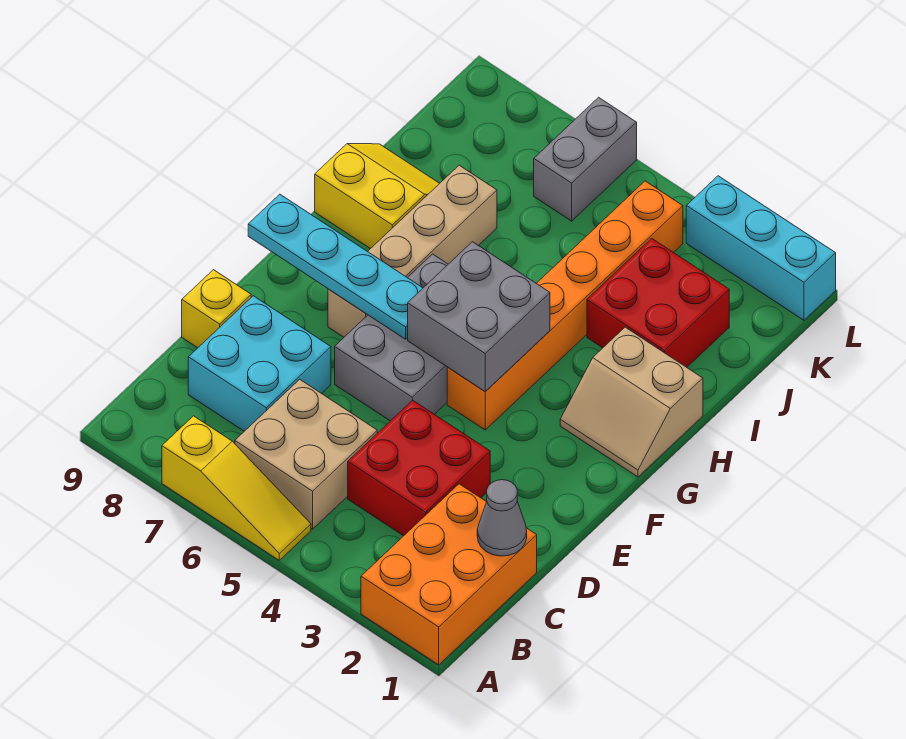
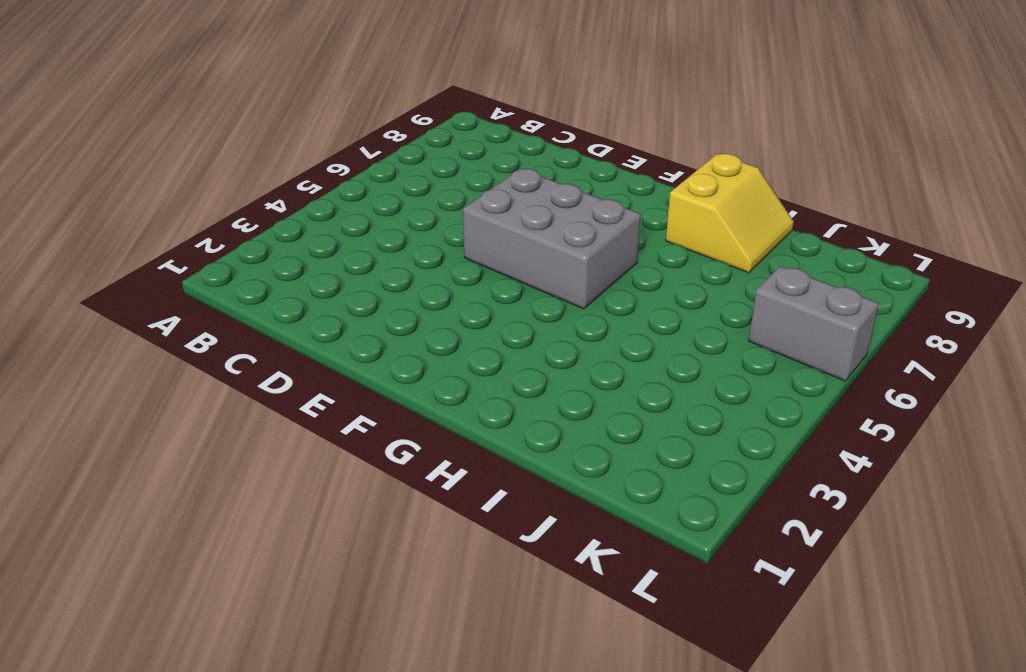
none -> orange brick A1:C2 level 1
none -> yellow slope A5:A7 level 1 top 7
none -> tan brick B5:C6 level 1

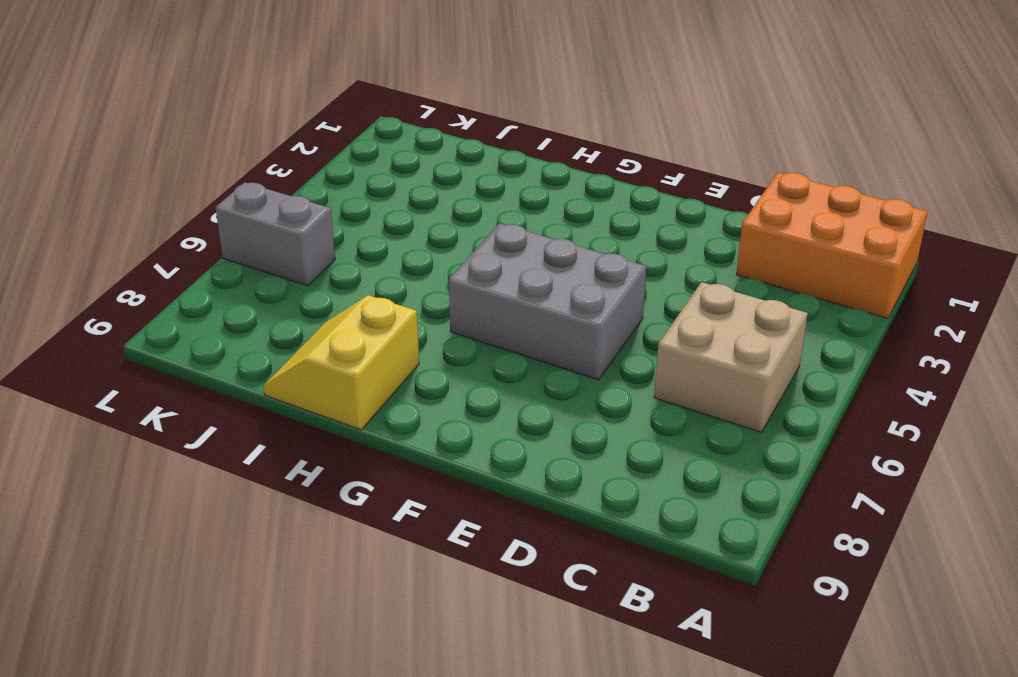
none -> yellow slope A5:A7 level 1 top 7
none -> red brick C3:D4 level 1
none -> cyan brick C7:D8 level 1

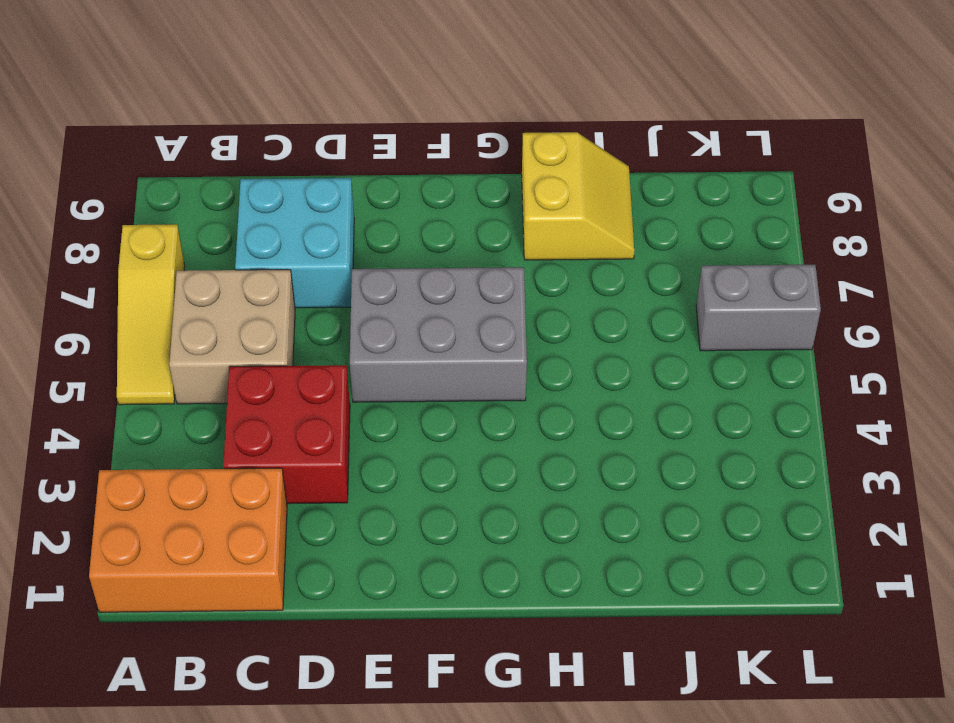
none -> yellow brick D9 level 1
none -> orange brick F4:K4 level 1
none -> tan brick F7:I7 level 1

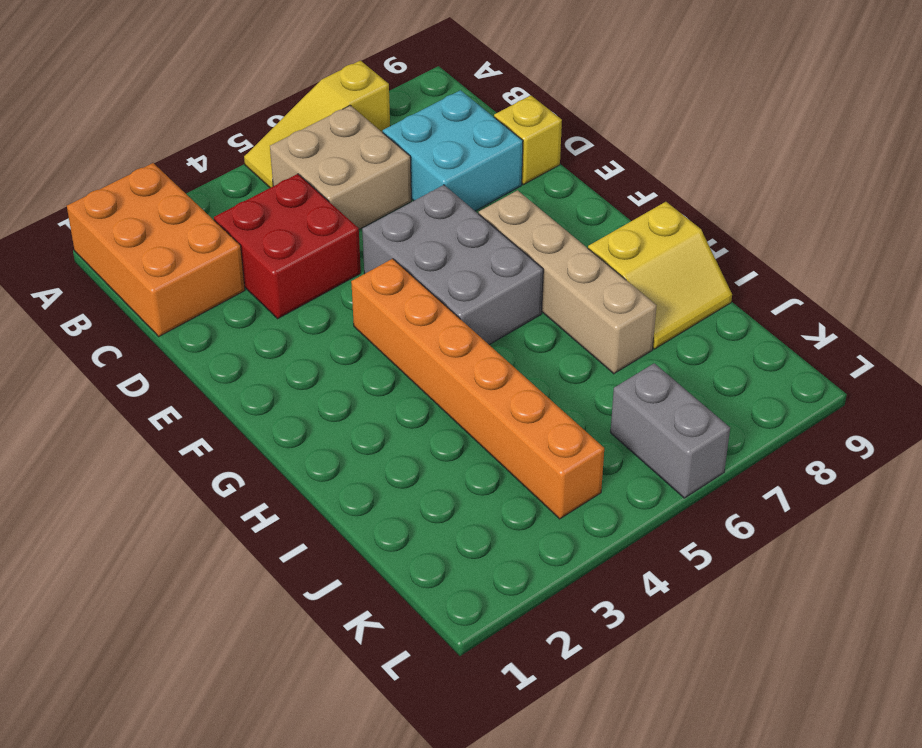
none -> tan slope G1:H2 level 1 top H
none -> red brick I2:J3 level 1
none -> cyan brick L1:L3 level 1

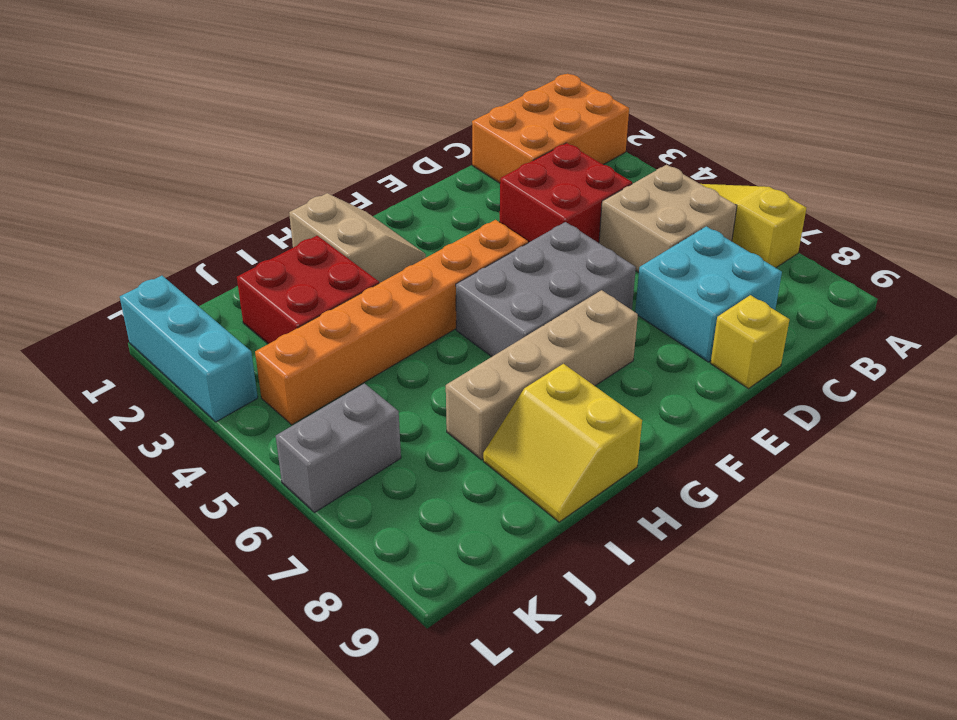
none -> grey cone C1 level 2
none -> grey brick F4:G5 level 2
none -> cyan plate F6:F9 level 2

